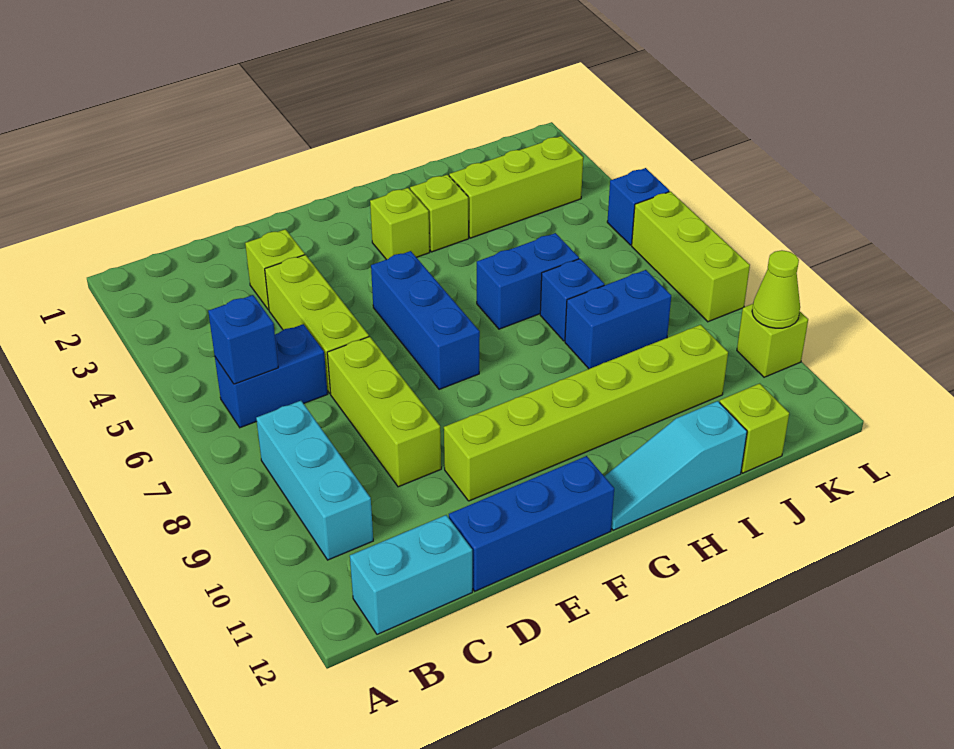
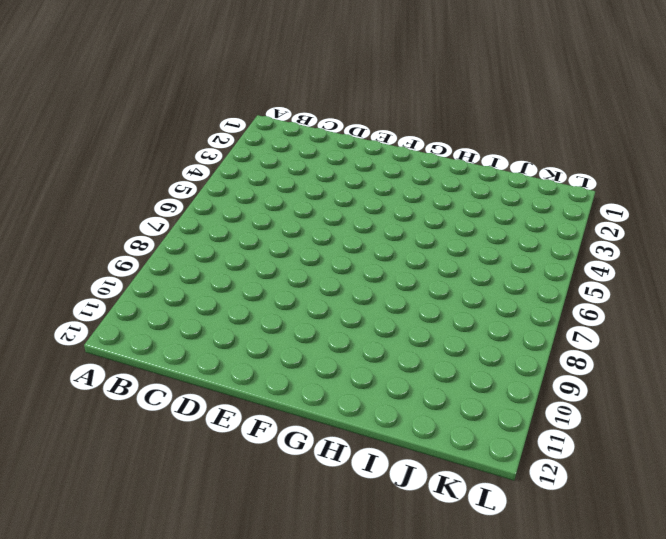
none -> blue brick B6:C6 level 1
none -> cyan brick B8:B10 level 1
none -> cyan brick B12:C12 level 1

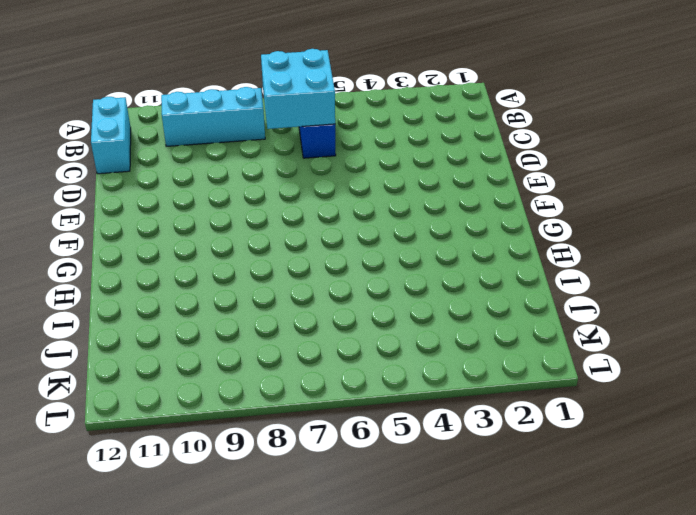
cyan brick B6:C7 level 2 -> blue brick B6 level 2
none -> lime brick D3 level 1
none -> lime brick D4:D6 level 1
none -> lime brick D7:D9 level 1

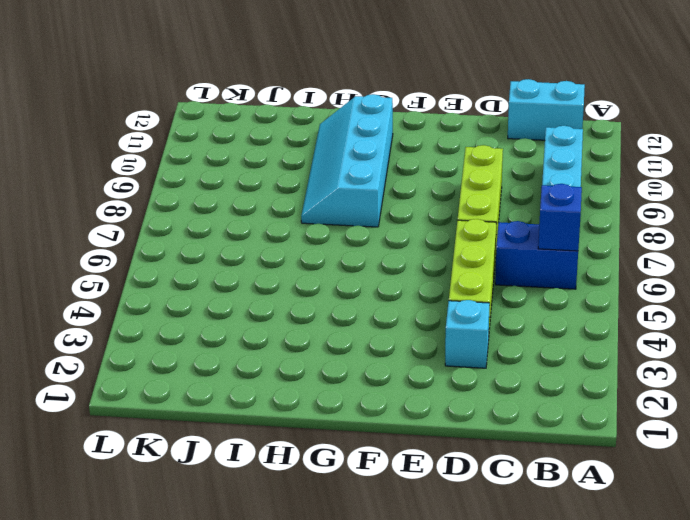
cyan brick D3 level 1 -> lime brick D3 level 1
cyan slope G8:H11 level 1 top G -> lime brick E10:J10 level 1
none -> blue brick D12:F12 level 1
none -> blue brick F5:F7 level 1
none -> lime brick G3 level 1

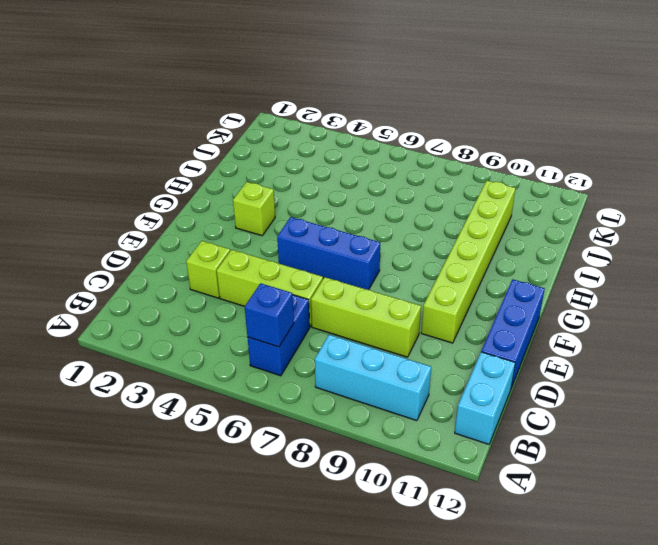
none -> cyan slope G12:I12 level 1 top I
none -> lime brick H3 level 1
none -> blue brick H6:I6 level 1

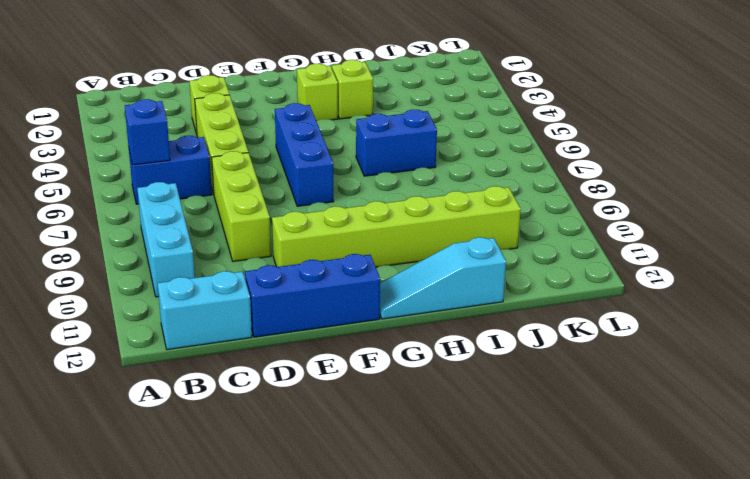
none -> lime brick I3:K3 level 1
none -> blue brick I7 level 1
none -> blue brick I8:J8 level 1

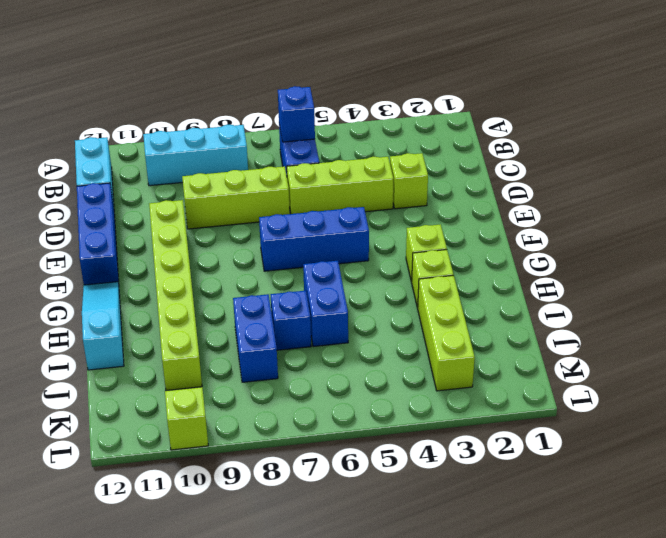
none -> lime brick J12 level 1
none -> blue brick L5 level 1
none -> lime brick L6:L8 level 1

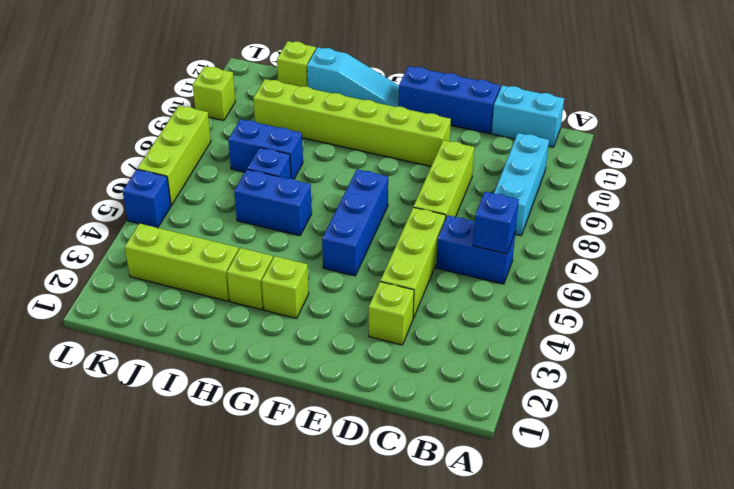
none -> lime cone L10 level 2

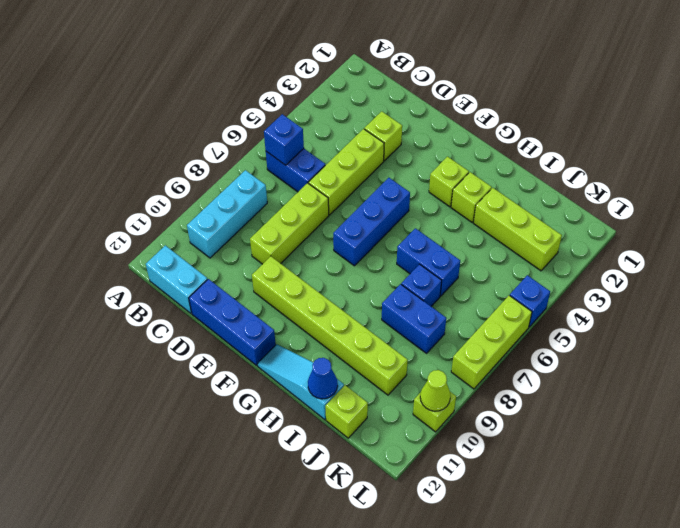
blue cone I12 level 2 -> none

